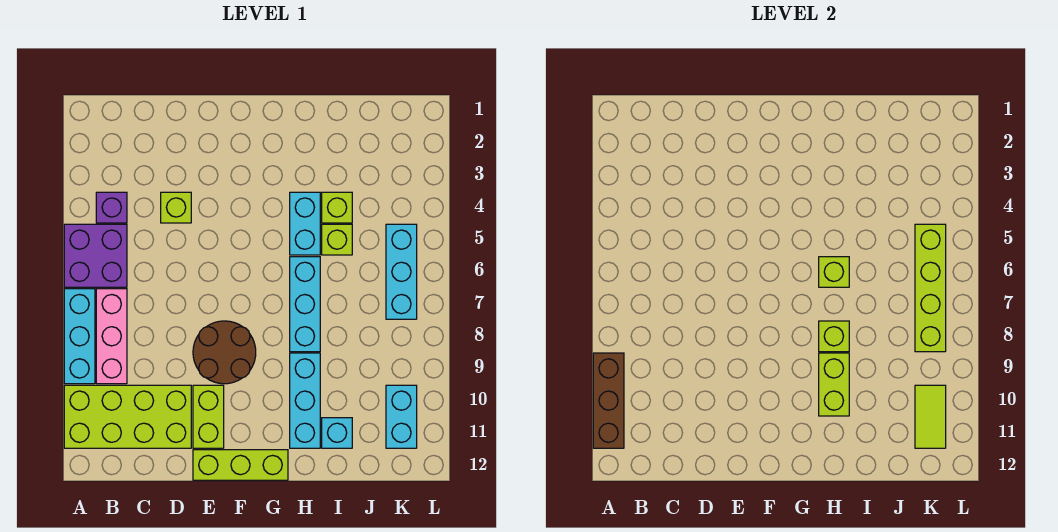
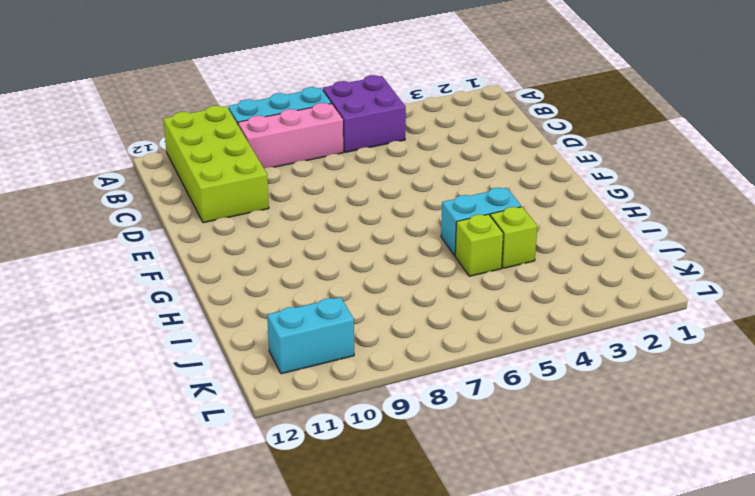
none -> purple brick B4 level 1
none -> lime brick D4 level 1
none -> brown round brick E8:F9 level 1

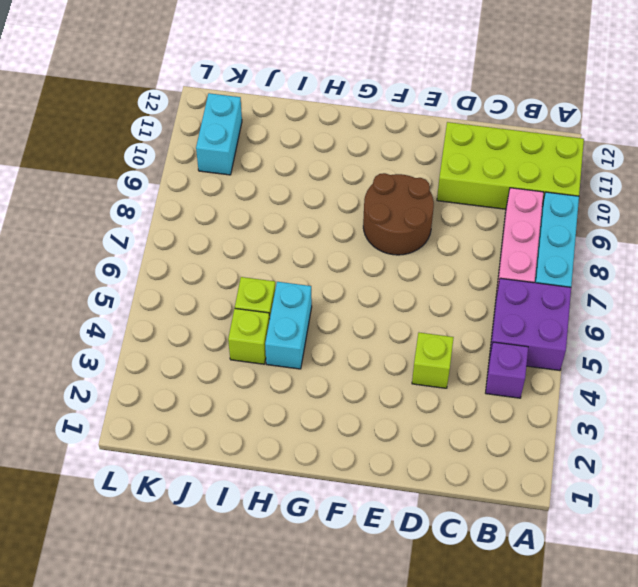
none -> lime brick E10:E11 level 1
none -> lime brick E12:G12 level 1
none -> cyan brick H6:H8 level 1

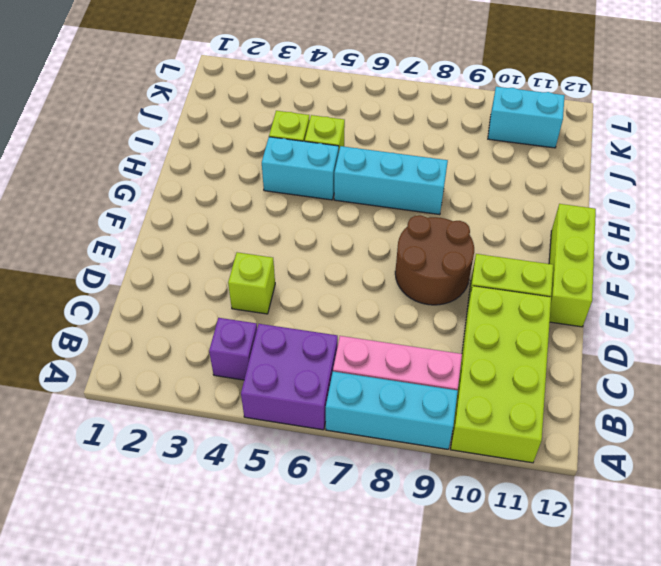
none -> cyan brick H9:H11 level 1
none -> cyan brick I11 level 1
none -> cyan brick K5:K7 level 1

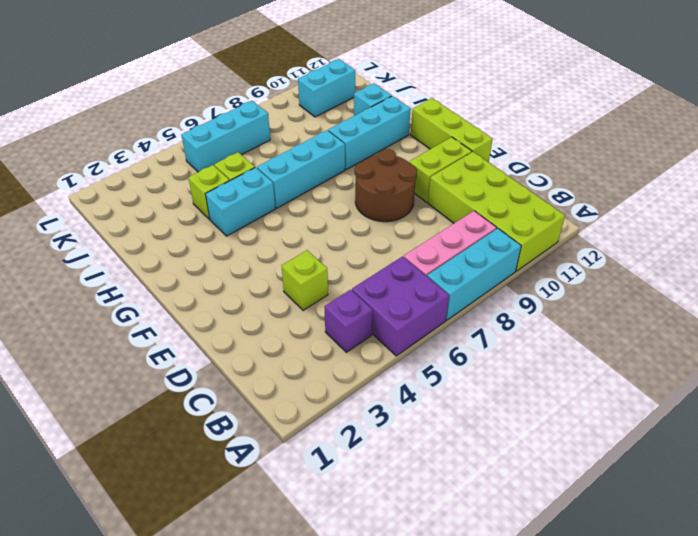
none -> brown brick A9:A11 level 2
none -> lime brick H6 level 2
none -> lime brick H8 level 2

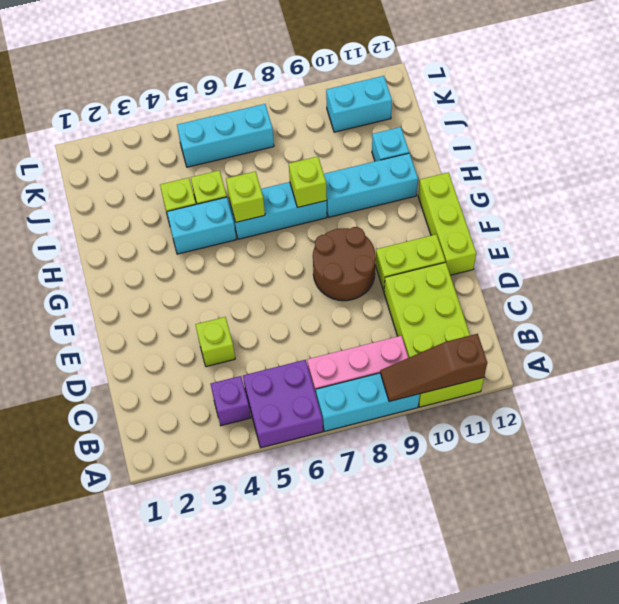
brown slope A9:A11 level 2 top 11 -> brown brick A9:A11 level 2
none -> lime brick H9:H10 level 2
none -> lime brick K5:K8 level 2
none -> lime tile K10:K11 level 2

